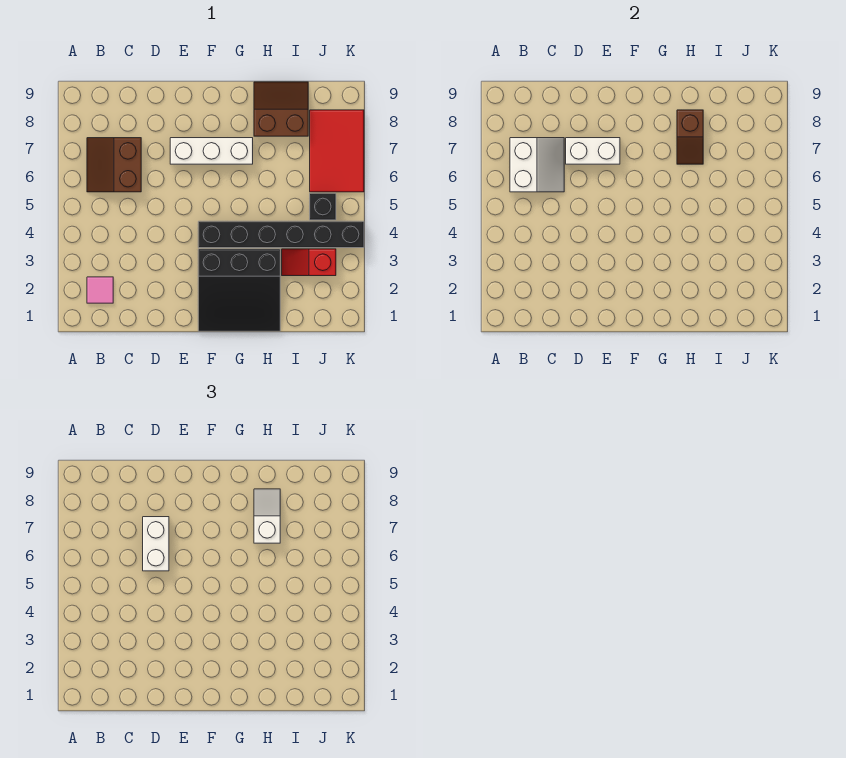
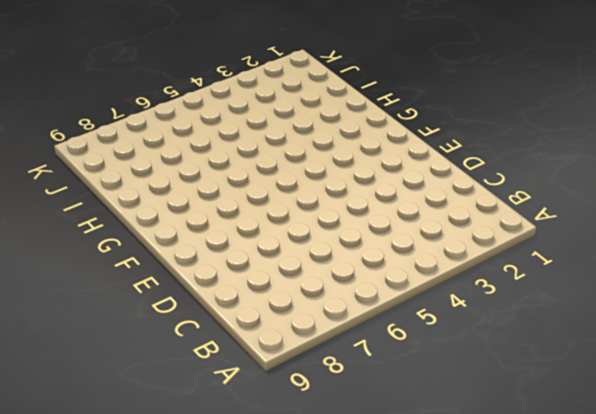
none -> pink tile B2 level 1
none -> brown slope B6:C7 level 1 top C
none -> white brick E7:G7 level 1

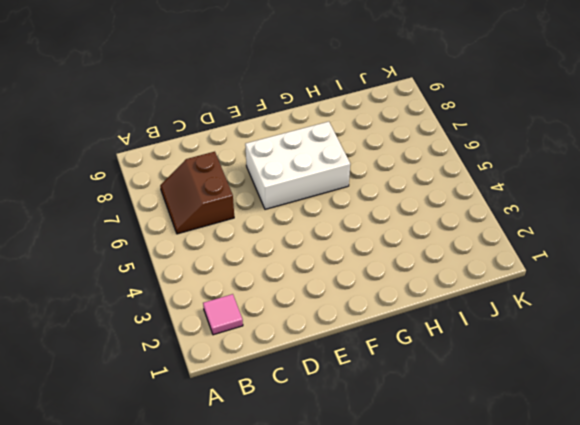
white brick E6:G7 level 1 -> white brick E7:G7 level 1
none -> black slope F1:H3 level 1 top 3
none -> black brick F4:K4 level 1
none -> brown slope H8:I9 level 1 top 8

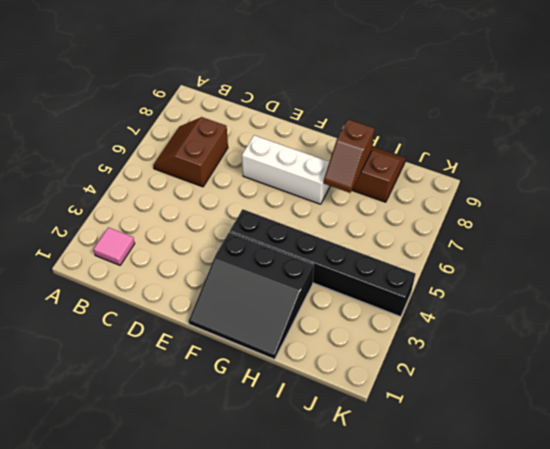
none -> red slope I3:J3 level 1 top J
none -> black brick J5 level 1
none -> red tile J6:K8 level 1

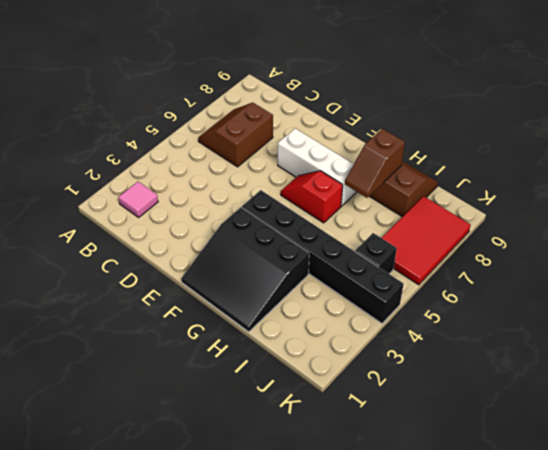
red slope F6:G6 level 1 top G -> red slope I3:J3 level 1 top J
none -> white slope B6:C7 level 2 top B
none -> white brick D7:E7 level 2
none -> white brick D6:D7 level 3

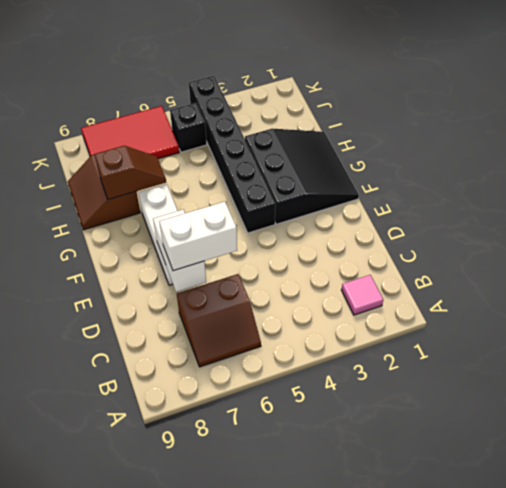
none -> red slope I3:J3 level 1 top J
none -> white slope B6:C7 level 2 top B
none -> white slope H7:H8 level 3 top 7

